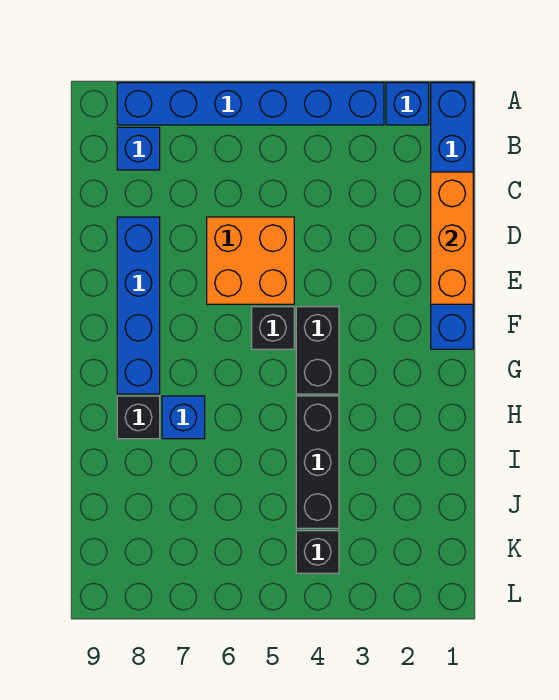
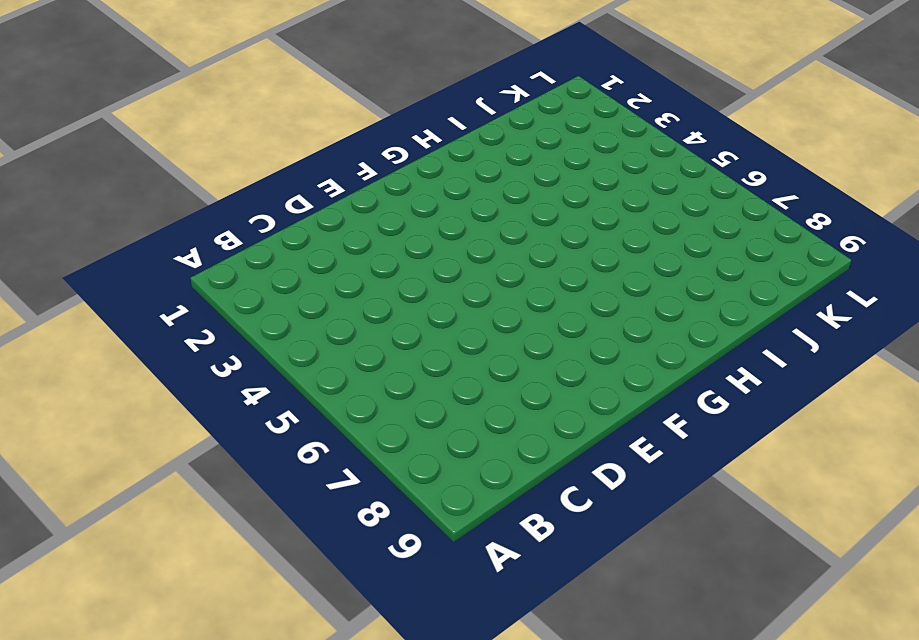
none -> blue brick A1:F1 level 1
none -> blue brick A2 level 1
none -> blue brick A3:A8 level 1

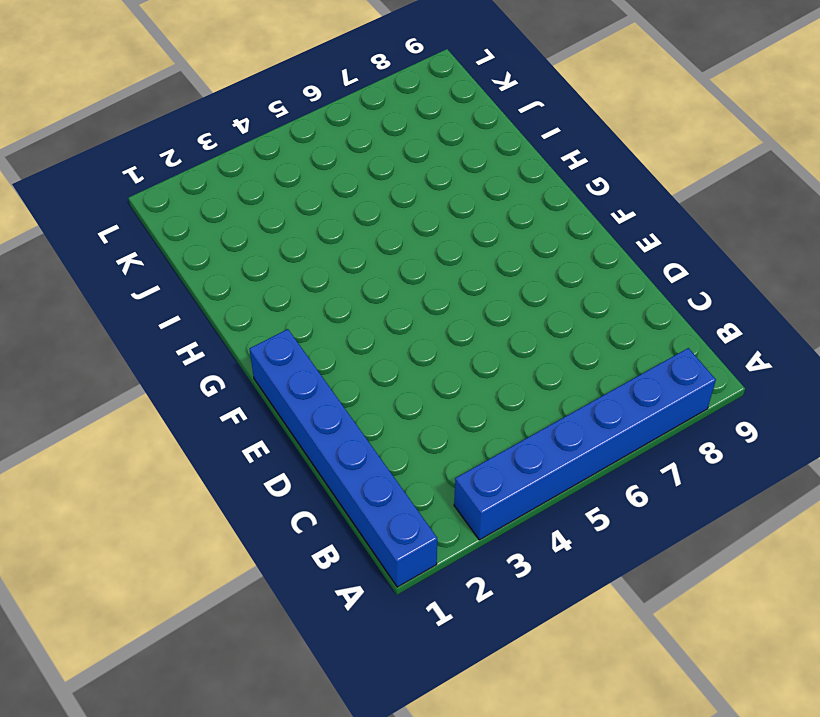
none -> blue brick A2 level 1
none -> blue brick B8 level 1
none -> orange brick D5:E6 level 1

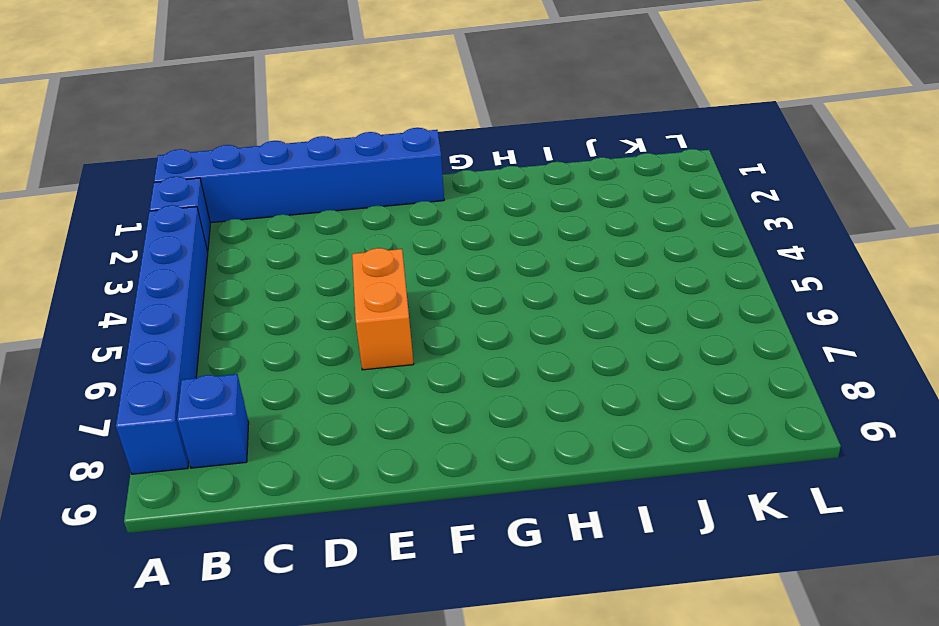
orange brick E5:E6 level 1 -> orange brick D5:E6 level 1
none -> blue brick D8:G8 level 1
none -> black brick F4:G4 level 1
none -> black brick F5 level 1

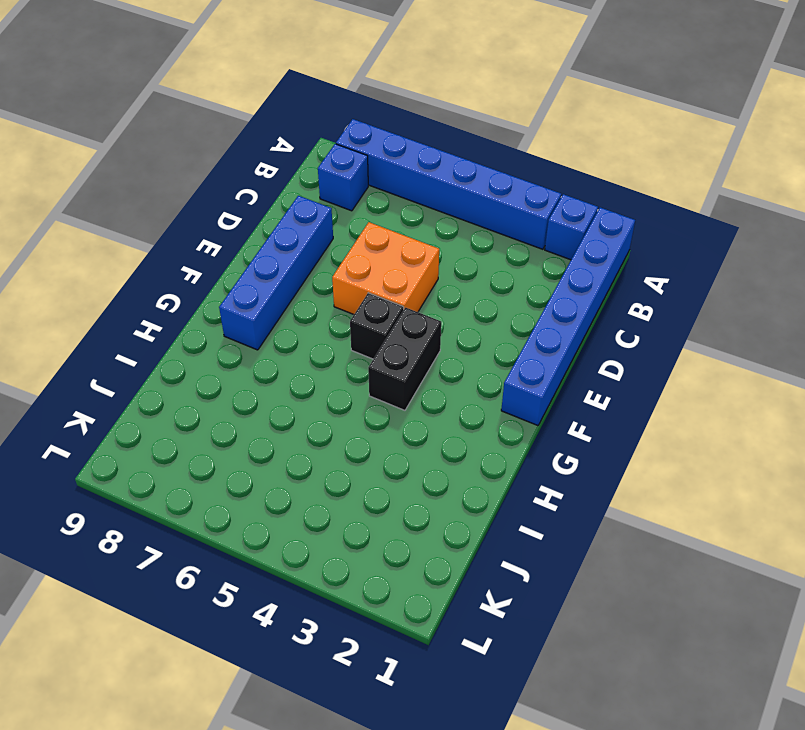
none -> black brick H4:J4 level 1
none -> blue brick H7 level 1
none -> black brick H8 level 1

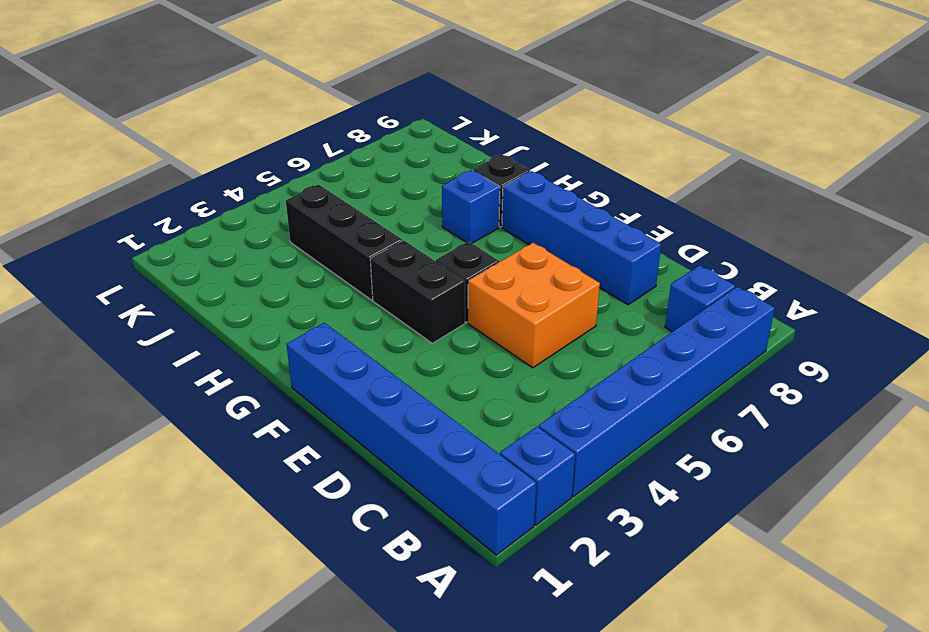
none -> black brick K4 level 1
none -> orange brick C1:E1 level 2

